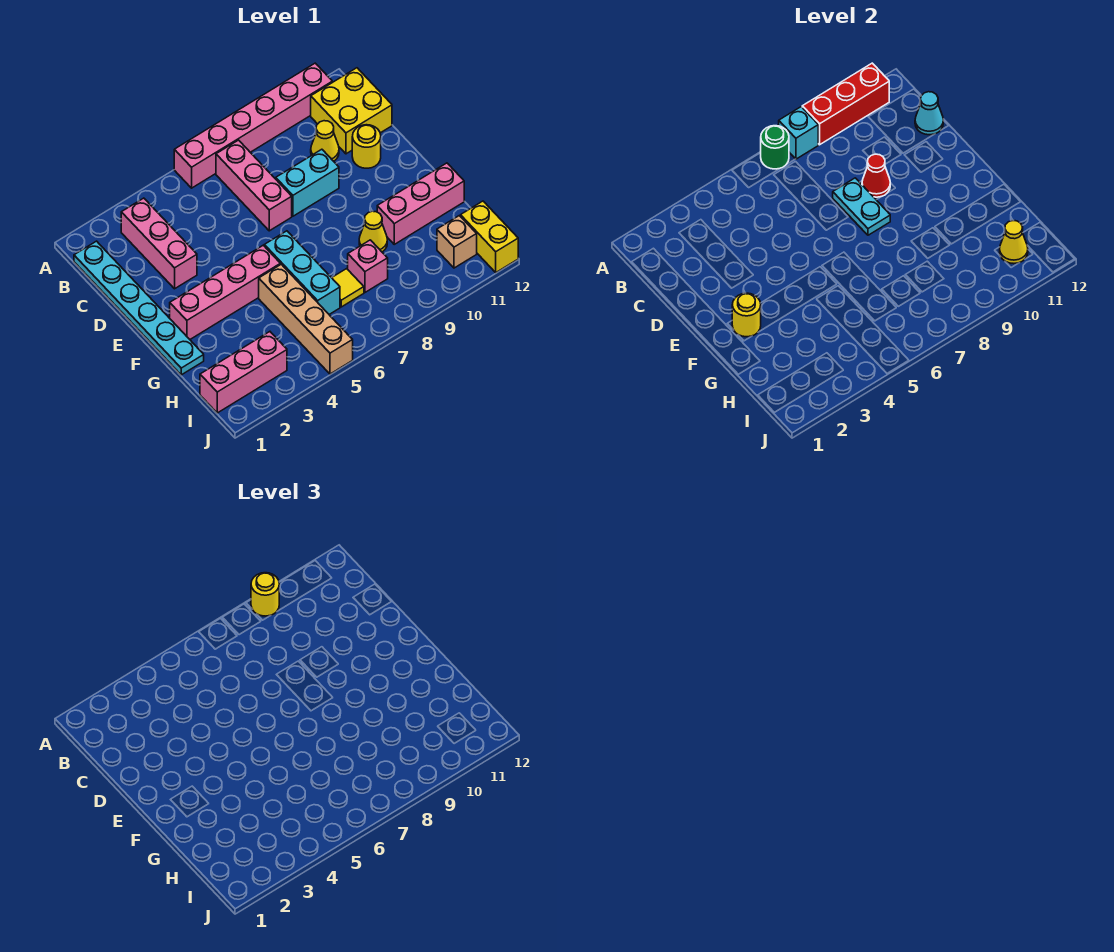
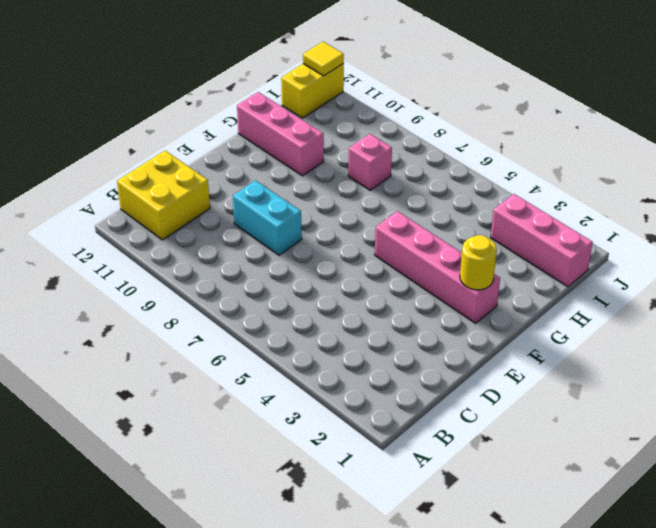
yellow tile J12 level 2 -> yellow tile H7 level 1
none -> pink brick A6:A11 level 1
none -> cyan plate B1:G1 level 1
none -> pink brick B3:D3 level 1

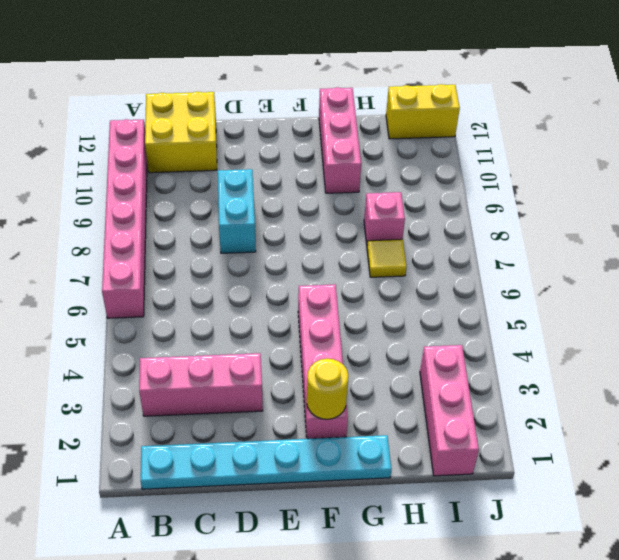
none -> pink brick B7:D7 level 1
none -> yellow cone C10 level 1
none -> yellow round brick D11 level 1

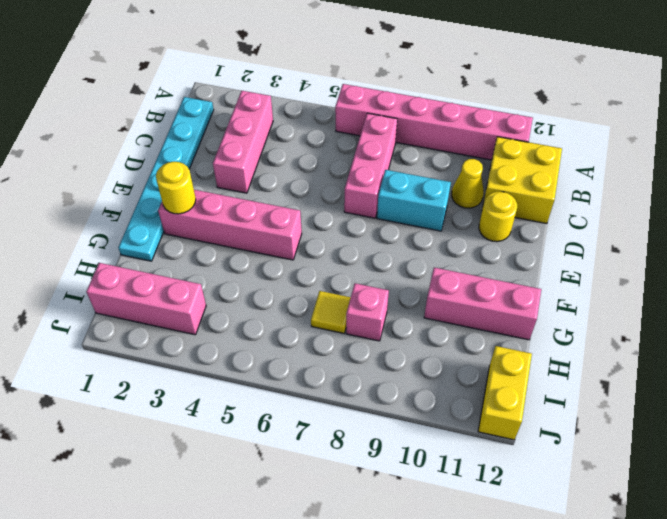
none -> cyan brick F6:H6 level 1
none -> tan brick G5:J5 level 1
none -> yellow cone G9 level 1

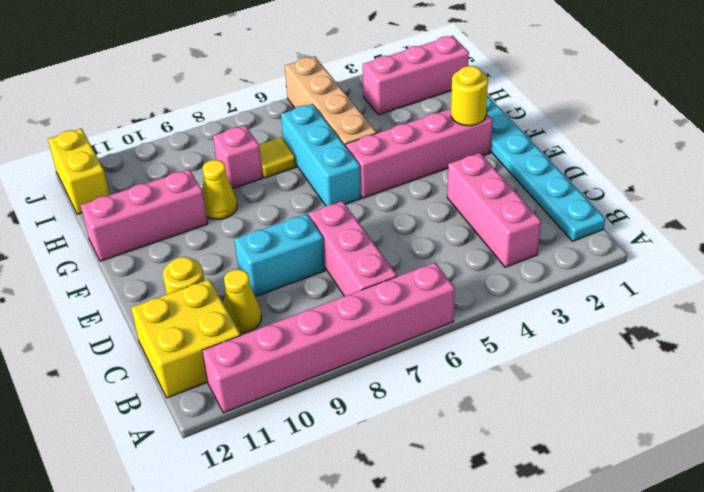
none -> tan brick I11 level 1
none -> green round brick A7 level 2
none -> cyan brick A8 level 2

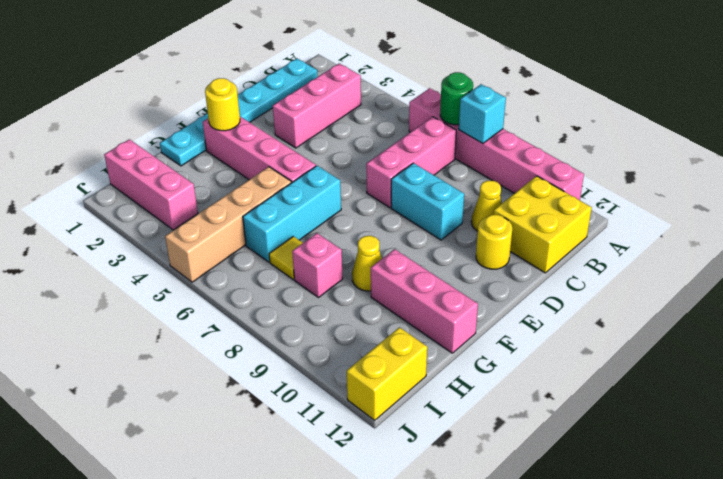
none -> tan brick I11 level 1
none -> red brick A9:A11 level 2
none -> cyan cone C12 level 2

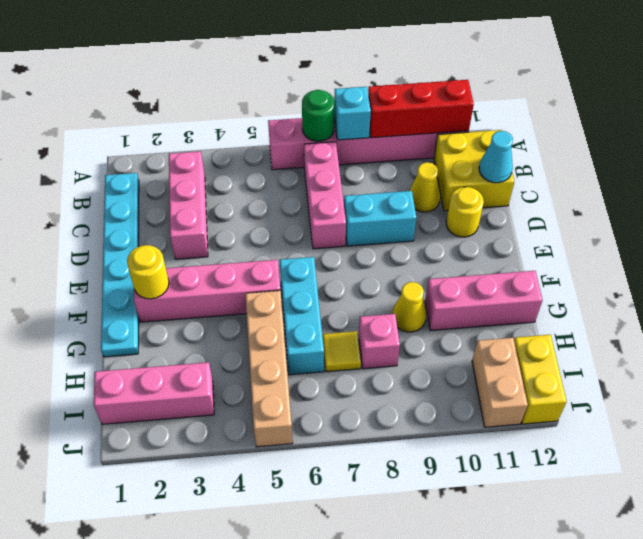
tan brick I11:J11 level 1 -> tan brick I11 level 1
none -> cyan plate D8:E8 level 2
none -> red cone D9 level 2
none -> yellow cone I11 level 2

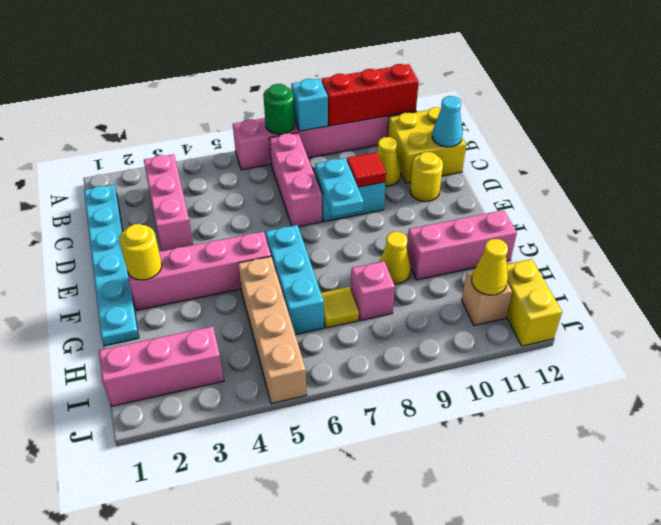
red tile D9 level 2 -> red cone D9 level 2
none -> yellow round brick A9 level 3

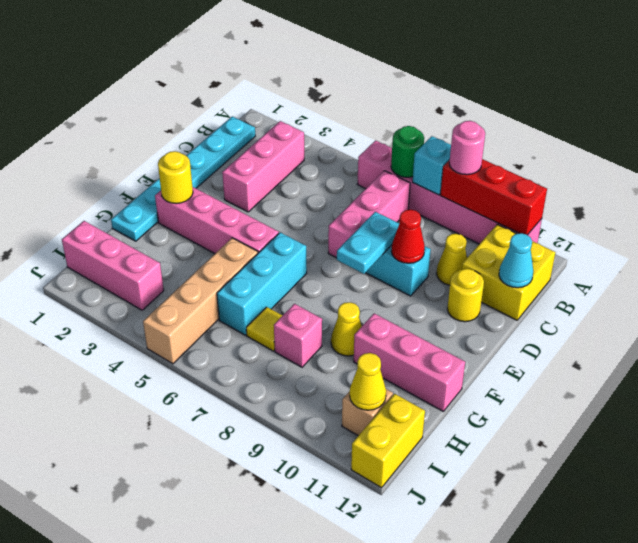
pink round brick A9 level 3 -> yellow round brick A9 level 3

